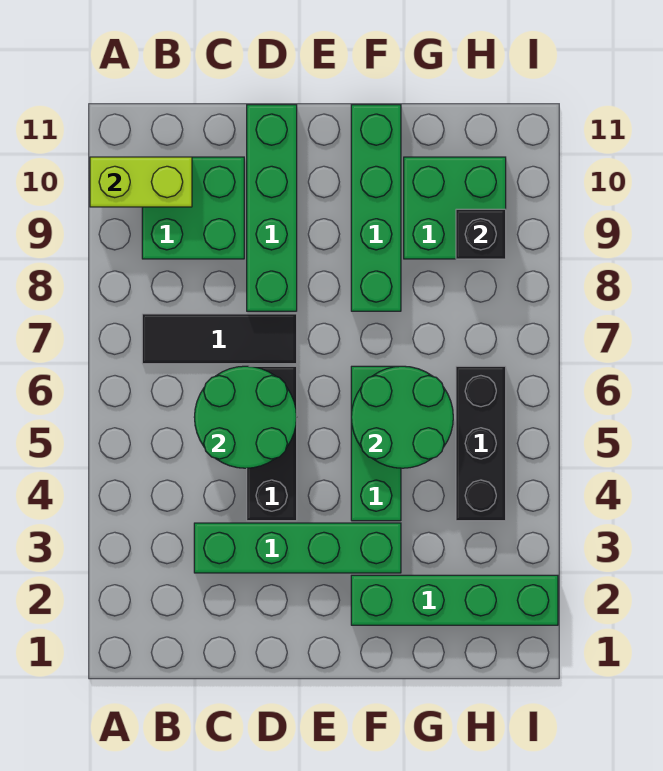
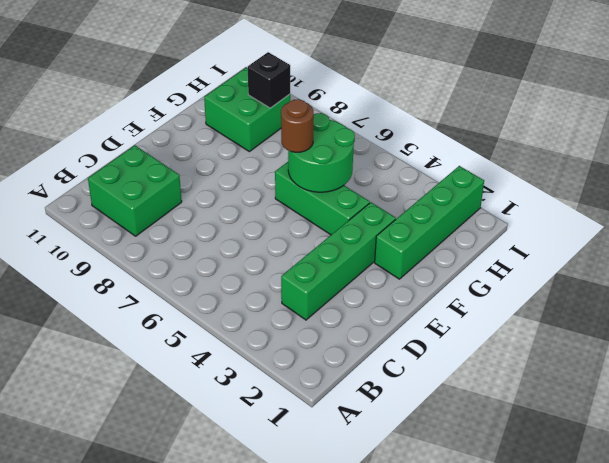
brown round brick F6 level 3 -> none
none -> black tile B7:D7 level 1
none -> black brick D4:D6 level 1
none -> green brick D8:D11 level 1

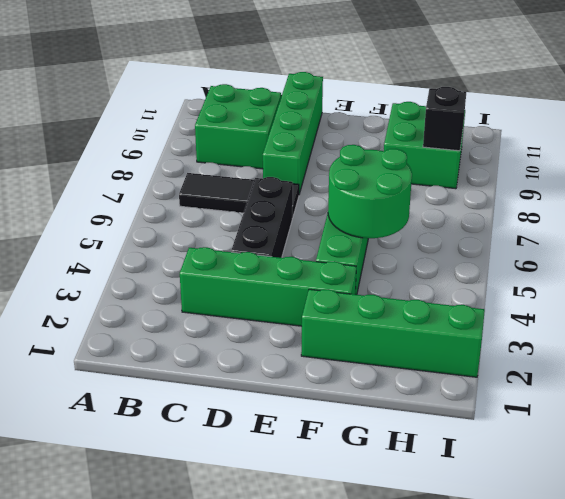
none -> green brick F8:F11 level 1
none -> black brick H4:H6 level 1
none -> lime brick A10:B10 level 2

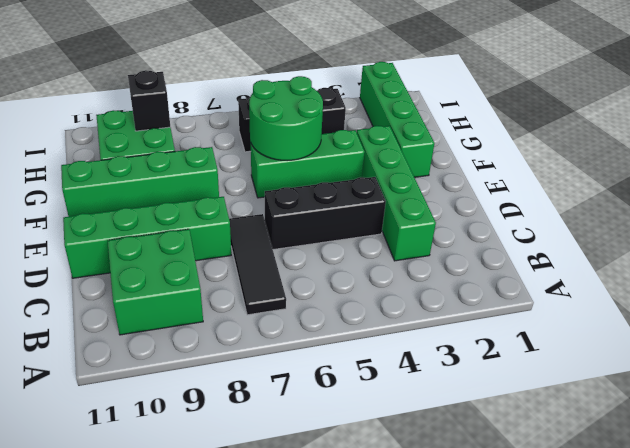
none -> lime brick A10:B10 level 2
none -> green round brick C5:D6 level 2

